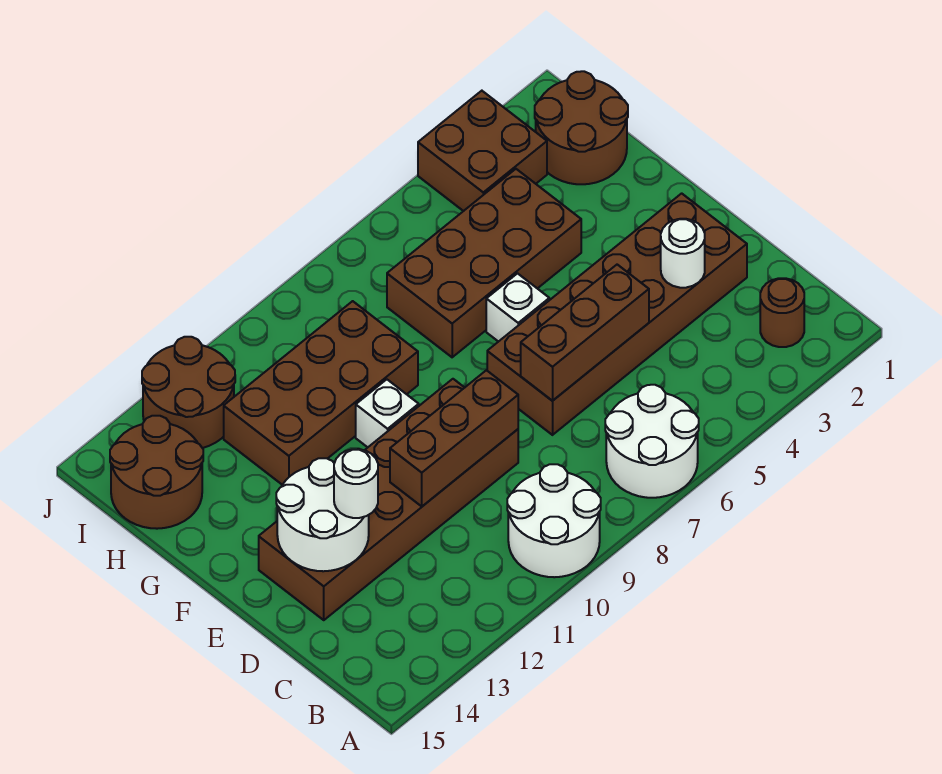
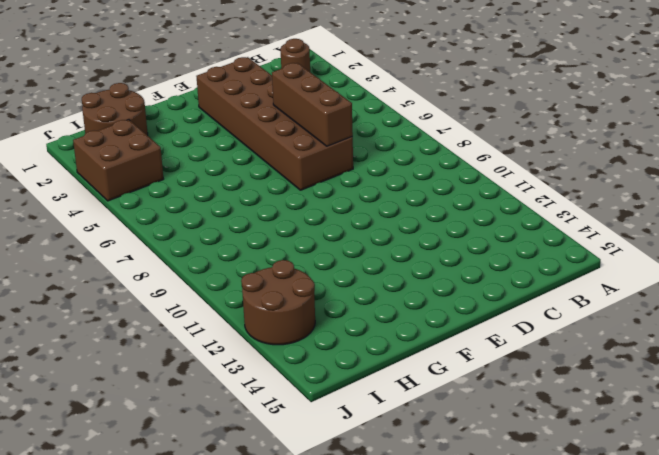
none -> white round brick A6:B7 level 1
none -> white round brick A9:B10 level 1
none -> brown brick D9:E14 level 1

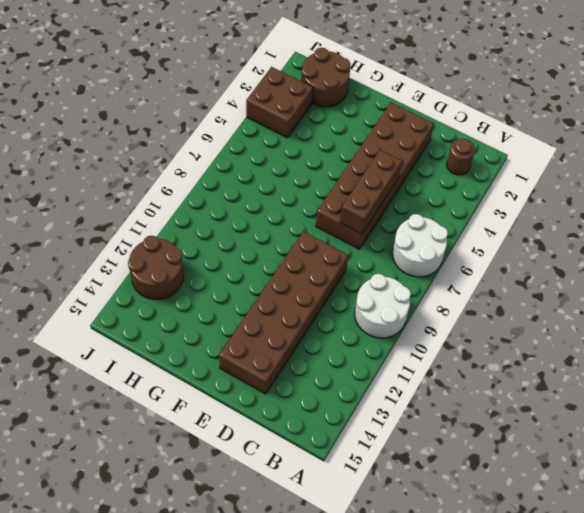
none -> white brick F6 level 1
none -> white brick F10 level 1
none -> brown brick G4:H7 level 1

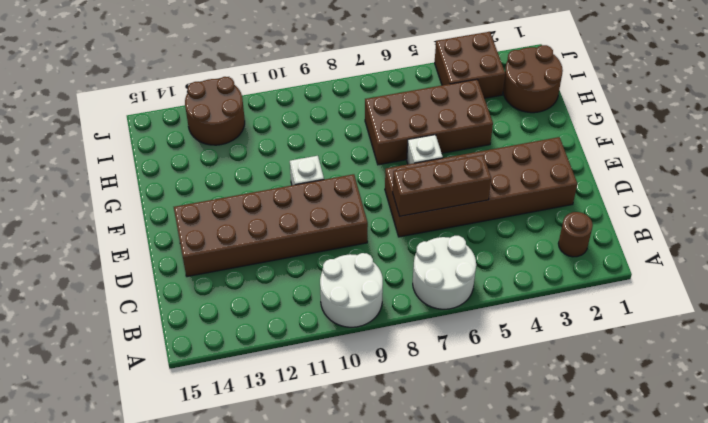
none -> brown brick G9:H12 level 1
none -> brown round brick H14:I15 level 1
none -> white round brick D3 level 2

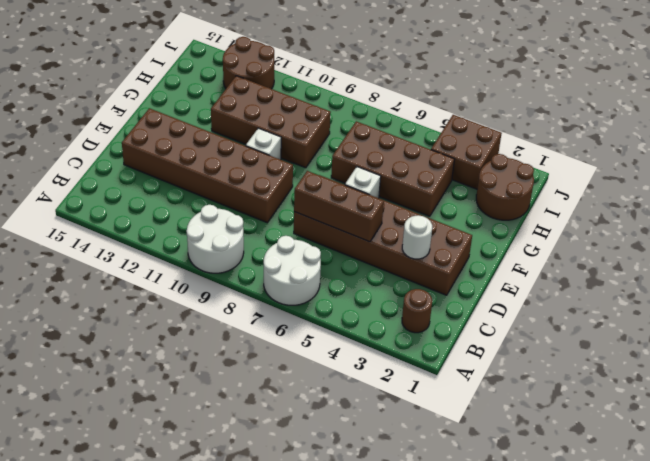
none -> brown round brick H14:I15 level 1
none -> brown brick D9:D11 level 2
none -> white round brick D13:E14 level 2

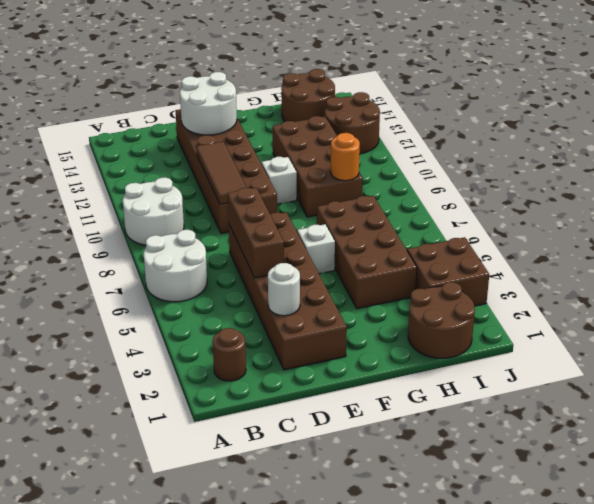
brown tile D9:D11 level 2 -> brown brick D9:D11 level 2
orange round brick H9 level 2 -> none
none -> white round brick D13 level 3

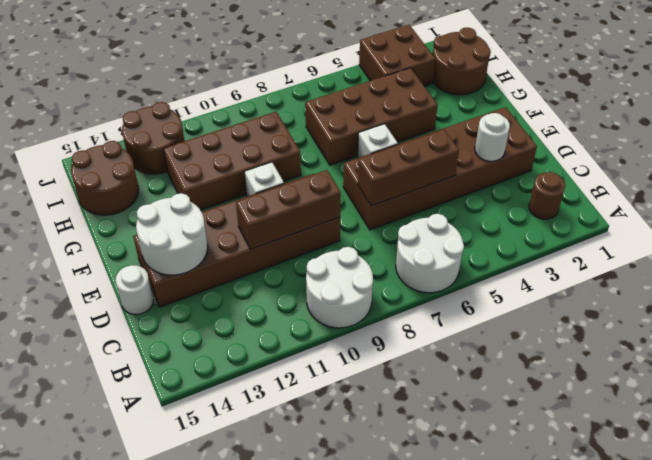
white round brick D15 level 1 -> white round brick D13 level 3

